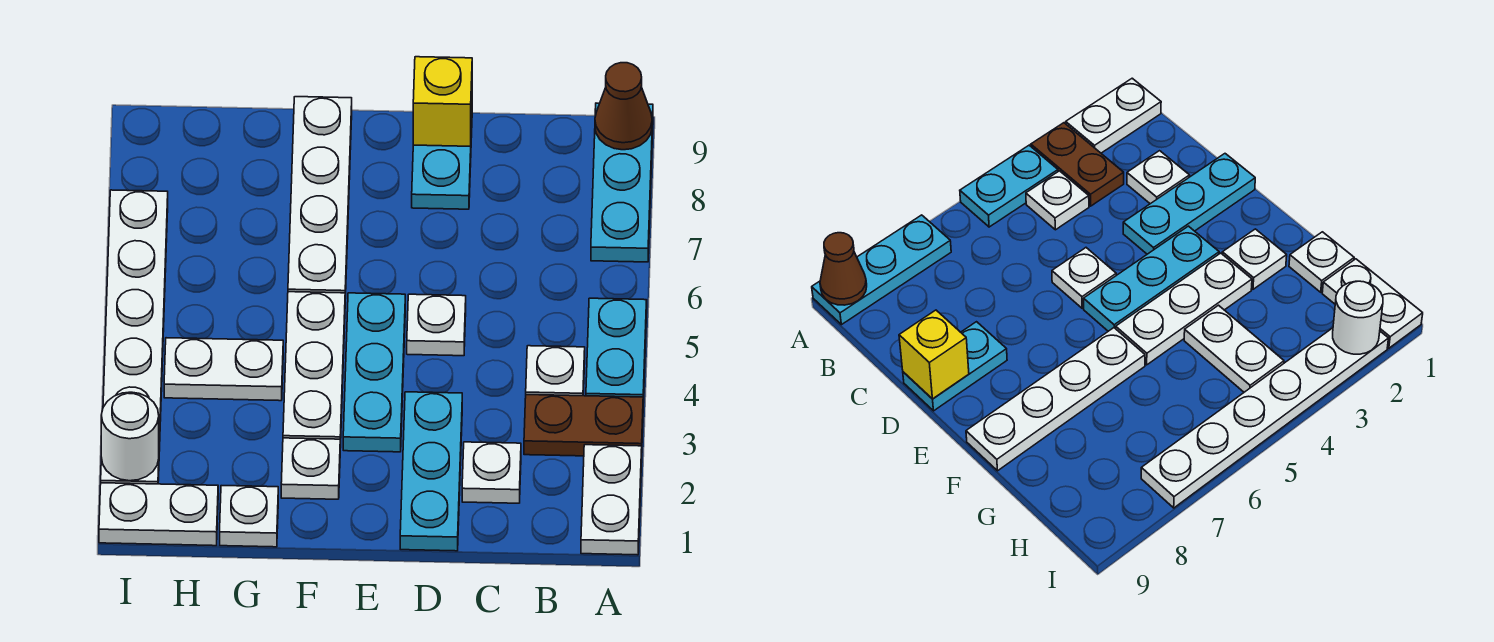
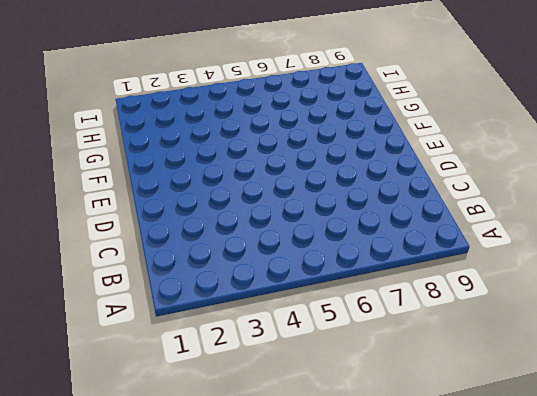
none -> white plate A1:A2 level 1
none -> brown plate A3:B3 level 1
none -> cyan plate A4:A5 level 1

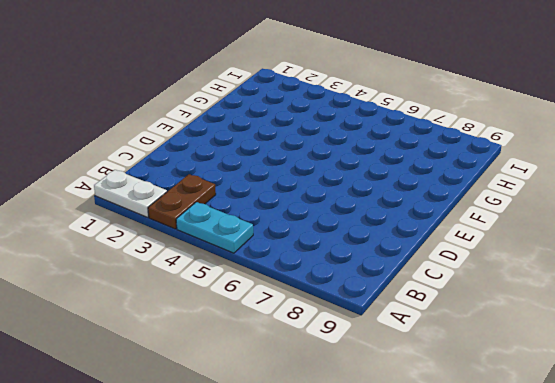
none -> cyan plate A7:A9 level 1
none -> white plate B4 level 1
none -> white plate C2 level 1

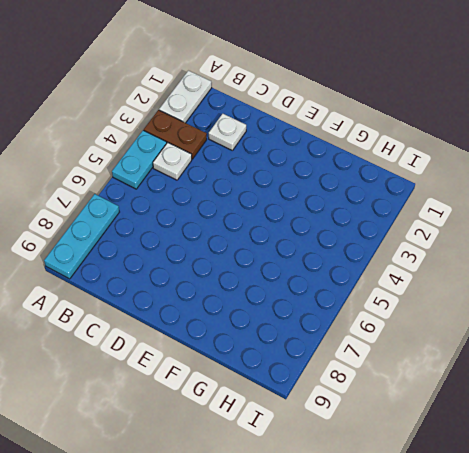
none -> cyan plate D1:D3 level 1
none -> white plate D5 level 1
none -> cyan plate D8:D9 level 1

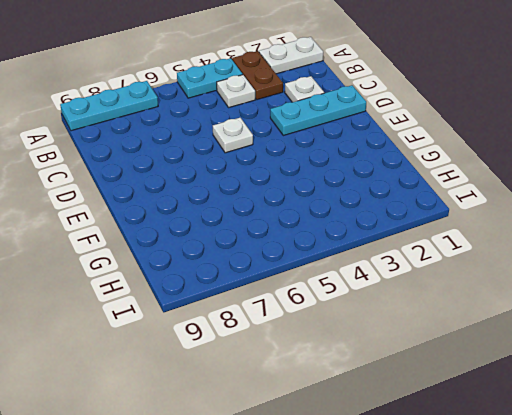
none -> cyan plate D8:D9 level 1
none -> cyan plate E3:E5 level 1
none -> white plate F2 level 1

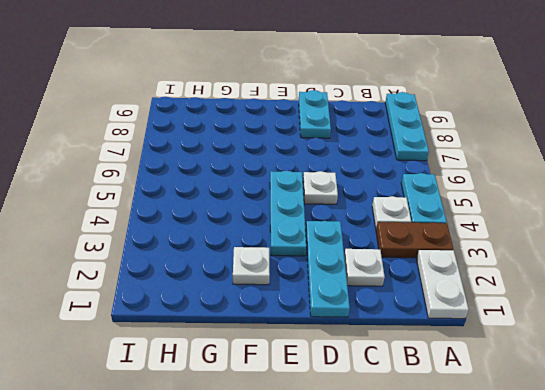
none -> white plate F3:F5 level 1
none -> white plate F6:F9 level 1
none -> white plate G1 level 1

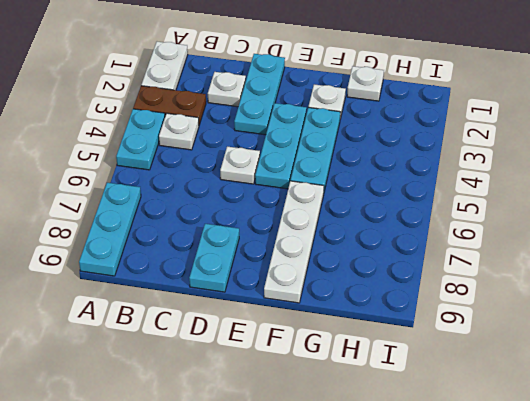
cyan plate F3:F5 level 1 -> white plate F3:F5 level 1
none -> white plate G4:H4 level 1
none -> white plate H1:I1 level 1
none -> white plate I2:I7 level 1

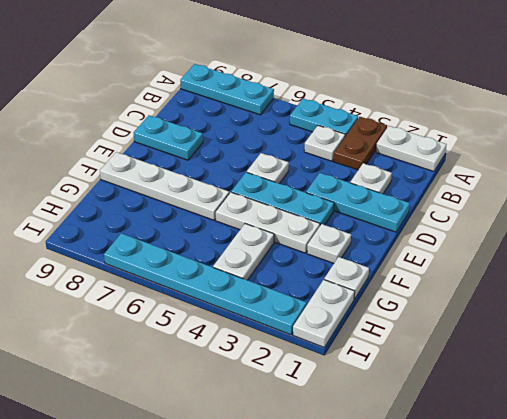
cyan plate I2:I7 level 1 -> white plate I2:I7 level 1
none -> brown cone A9 level 2
none -> yellow brick D9 level 2
none -> white round brick I2 level 2

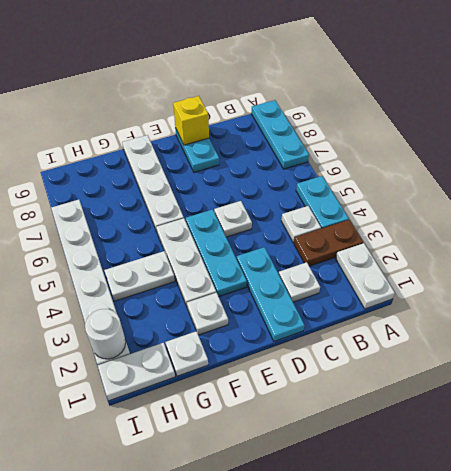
none -> brown cone A9 level 2

